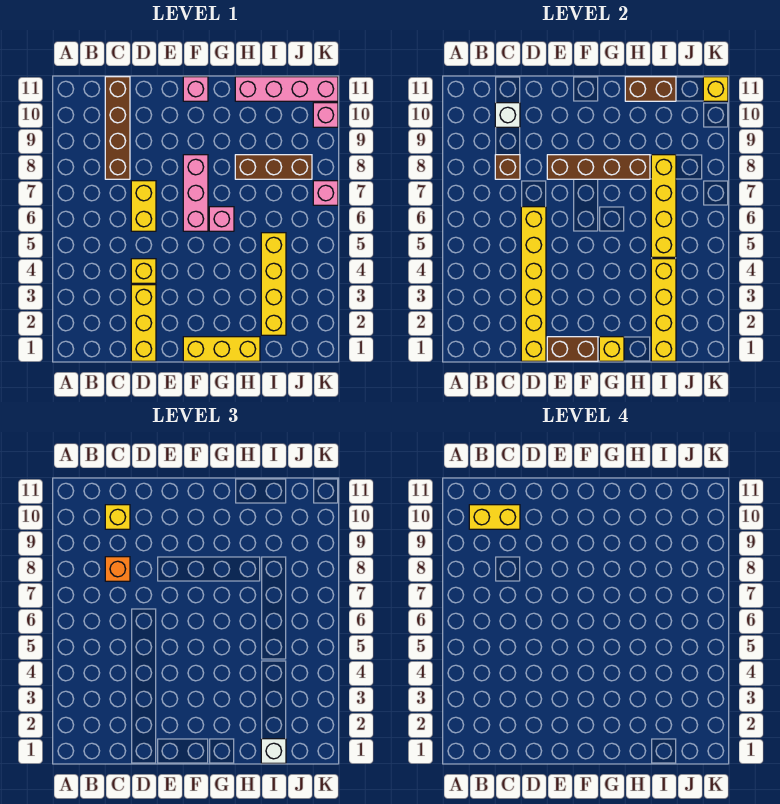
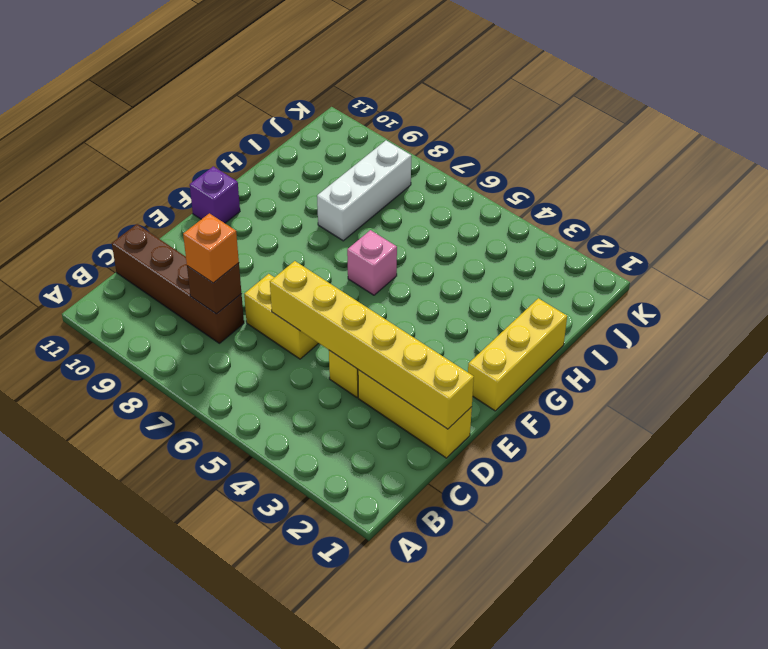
purple brick F11 level 1 -> pink brick F11 level 1
white brick H8:J8 level 1 -> brown brick H8:J8 level 1
none -> pink brick F6:F8 level 1
none -> pink brick H11:K11 level 1
none -> yellow brick I2:I5 level 1

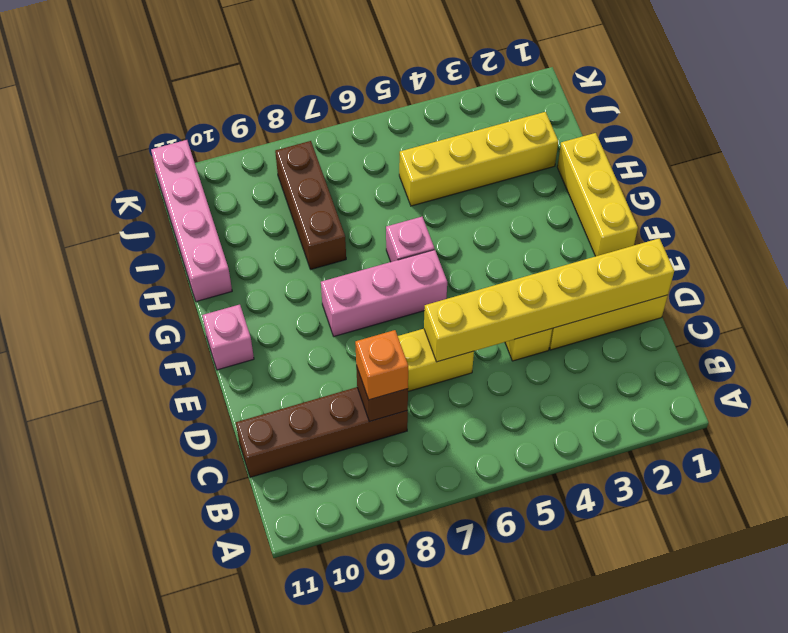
none -> pink brick K7 level 1
none -> pink brick K10 level 1
none -> white brick C10 level 2

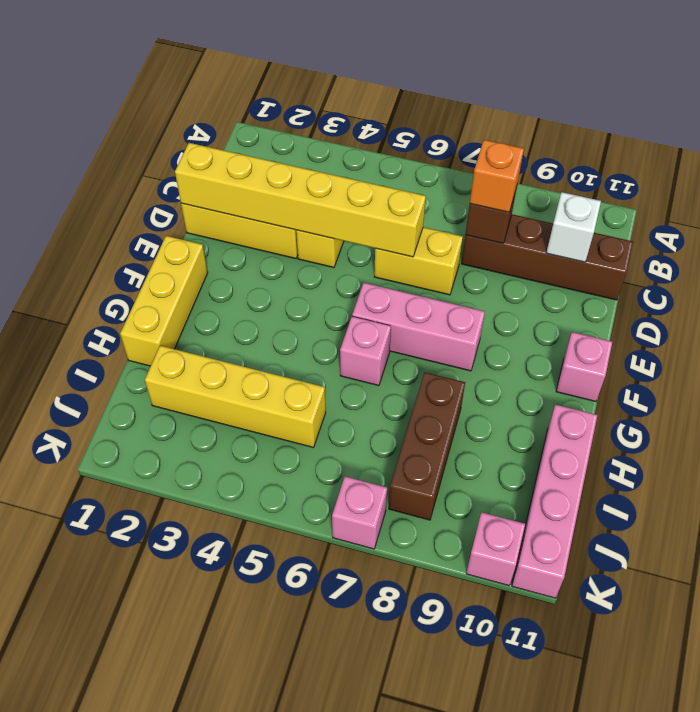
none -> brown brick E1:F1 level 2
none -> brown brick E8:H8 level 2
none -> yellow brick G1 level 2

